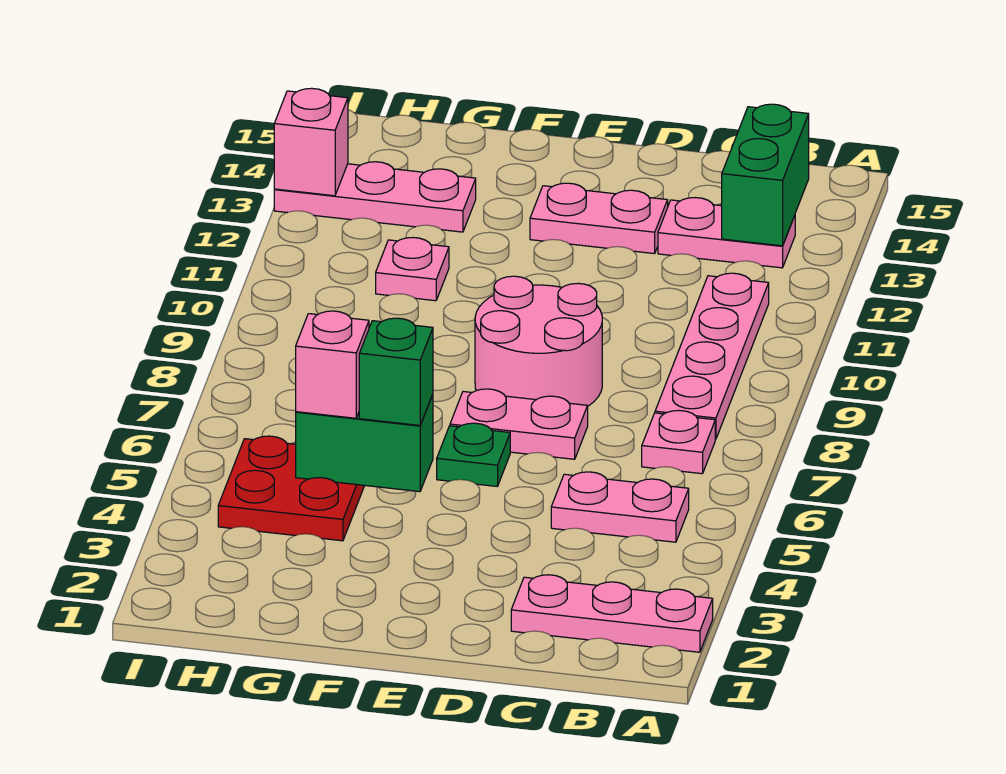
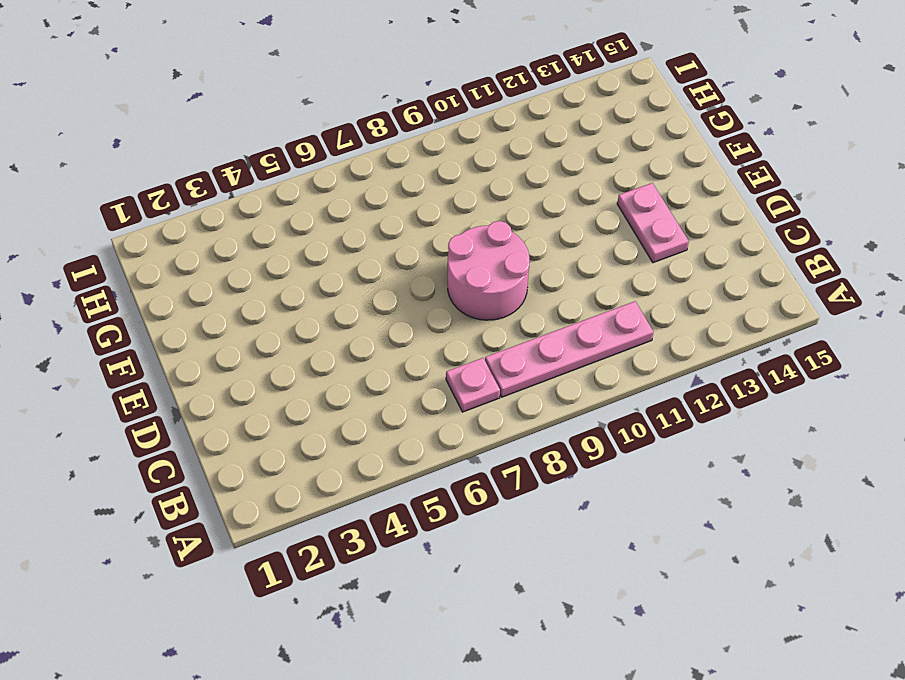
none -> pink plate A2:C2 level 1
none -> pink plate B5:C5 level 1
none -> pink plate B13:C13 level 1

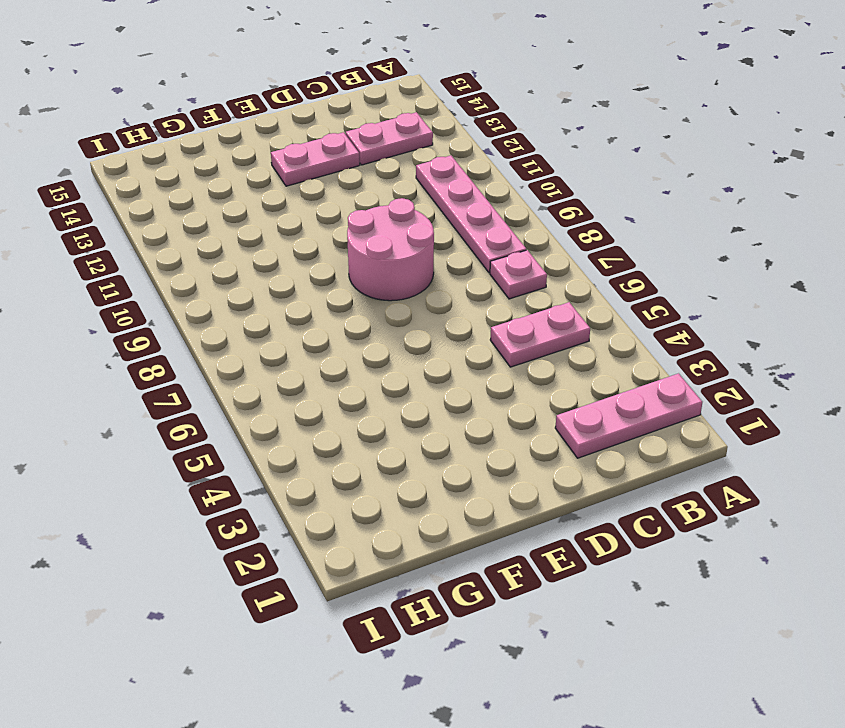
none -> pink plate D7:E7 level 1
none -> green plate E6 level 1
none -> red plate G4:H5 level 1

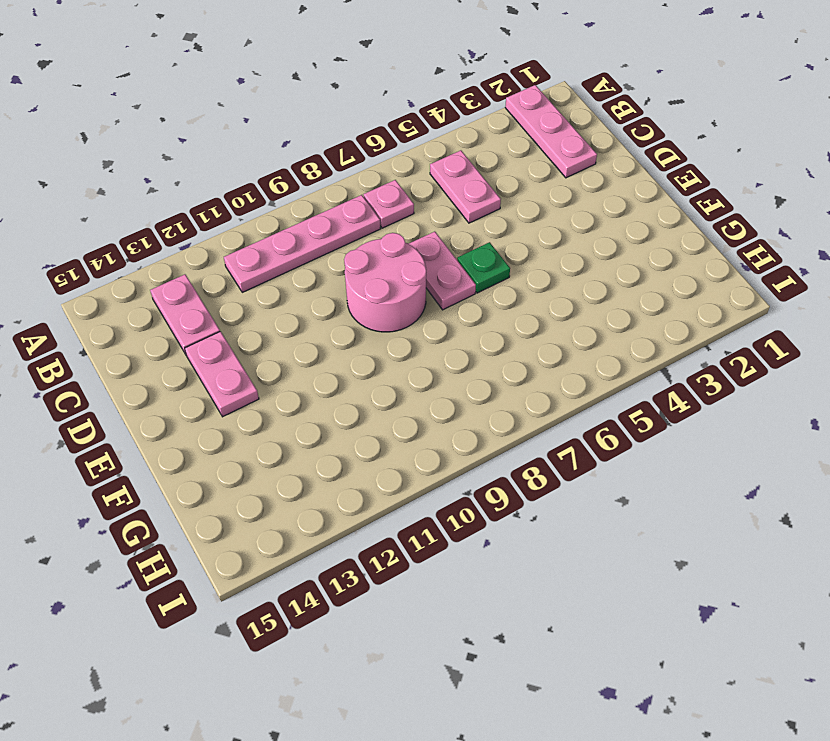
none -> red plate G4:H5 level 1
none -> pink plate G11 level 1
none -> pink plate G13:I13 level 1

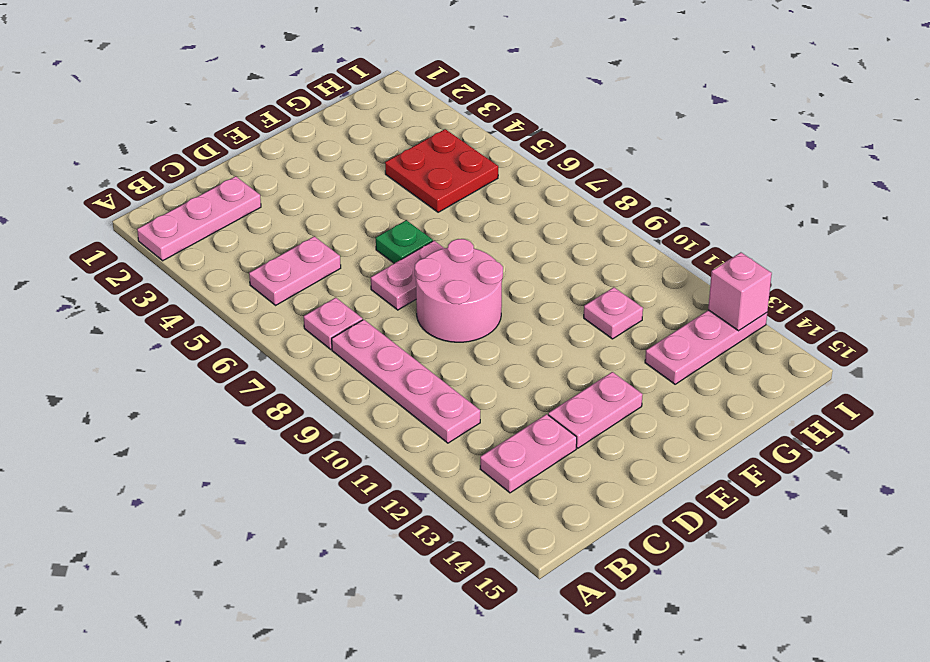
none -> green brick B13:B14 level 2
none -> green brick F5:G5 level 2
none -> green brick F5 level 3

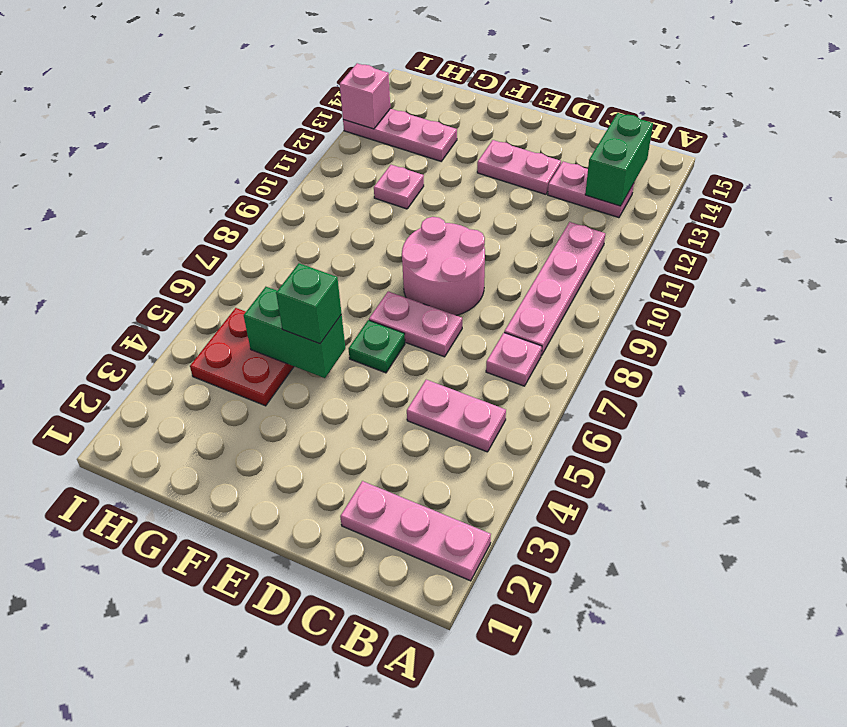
none -> pink brick G5 level 3

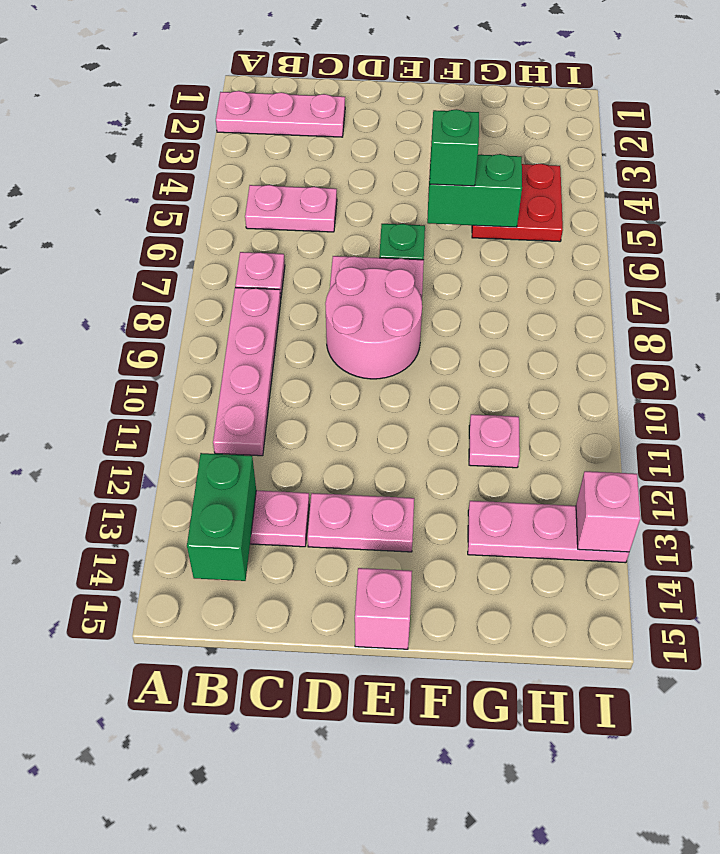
pink brick E15 level 1 -> pink brick G5 level 3

